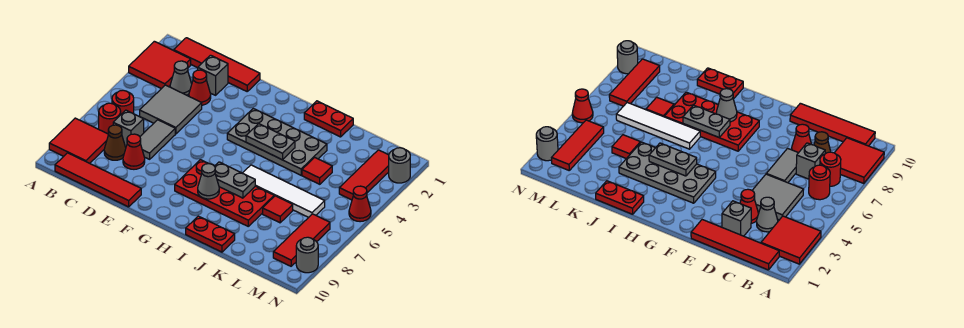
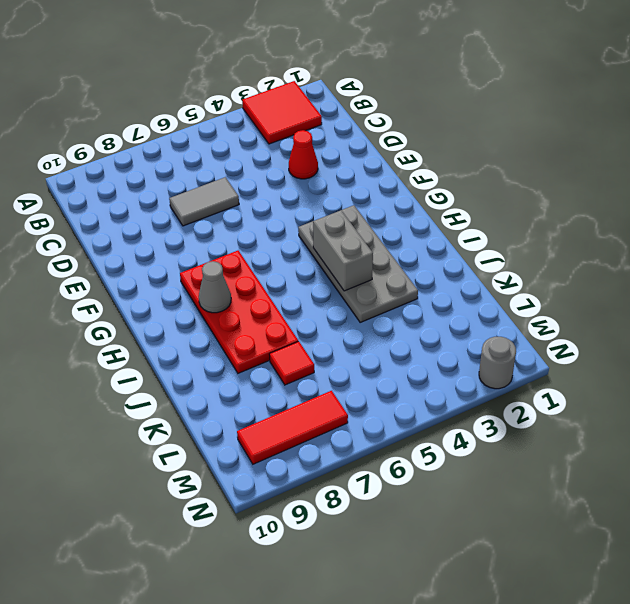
grey brick H4:I4 level 2 -> grey plate H4:I4 level 2
none -> red tile A8:B9 level 1
none -> red tile B1:E1 level 1
none -> red round brick B6 level 1

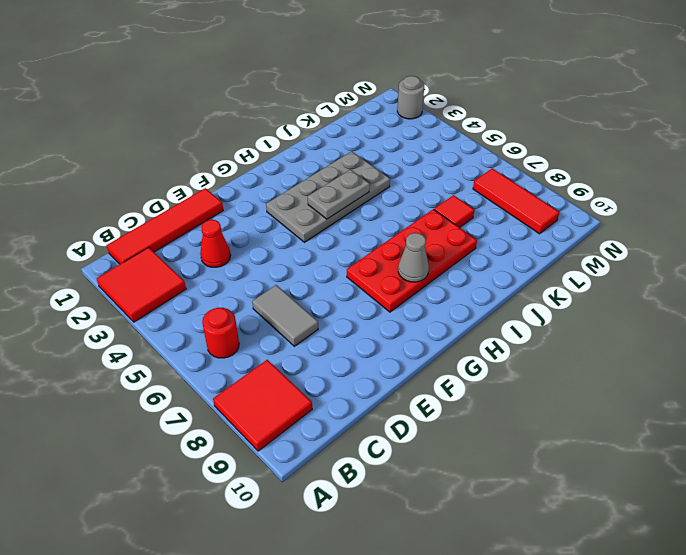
none -> red round brick B7 level 1
none -> red tile B10:E10 level 1
none -> grey cone C3 level 1

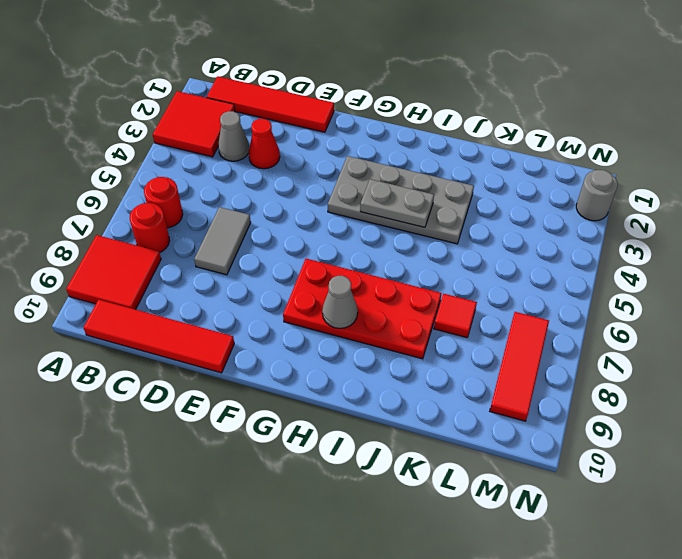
none -> grey tile C4:D5 level 1
none -> grey brick C7 level 1
none -> brown cone C8 level 1

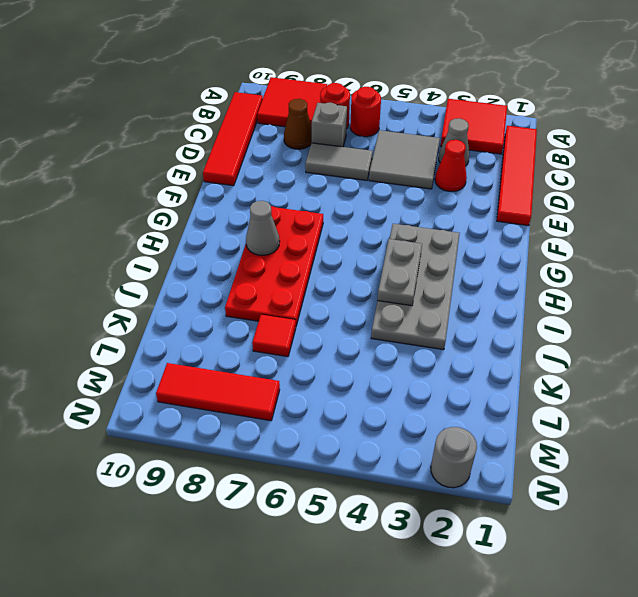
none -> grey brick D2 level 1
none -> red cone D8 level 1
none -> red plate I1:J1 level 1

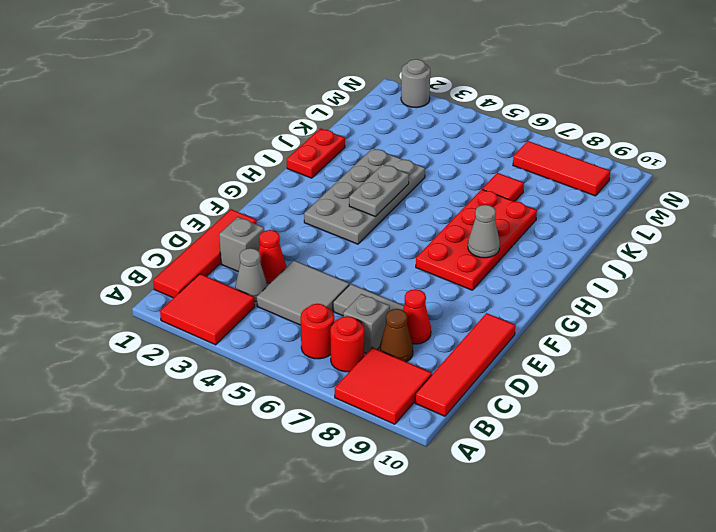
none -> white tile I6:L6 level 1
none -> red plate I10:J10 level 1
none -> red tile K4 level 1

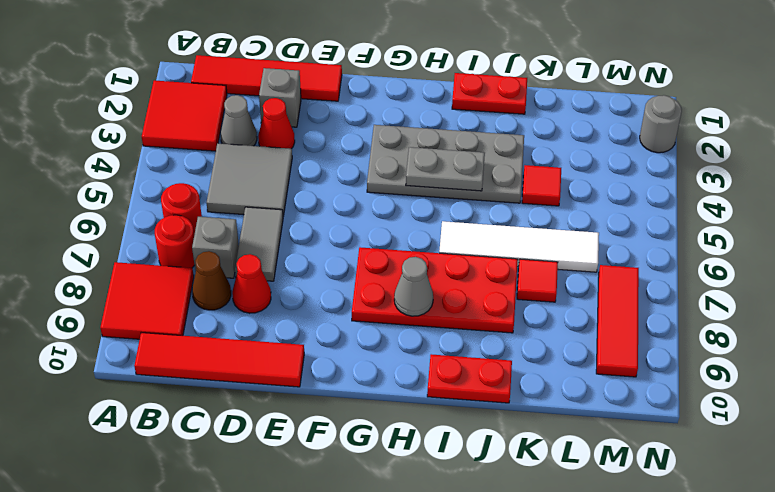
none -> red tile M2:M4 level 1
none -> red cone N5 level 1
none -> grey round brick N9 level 1

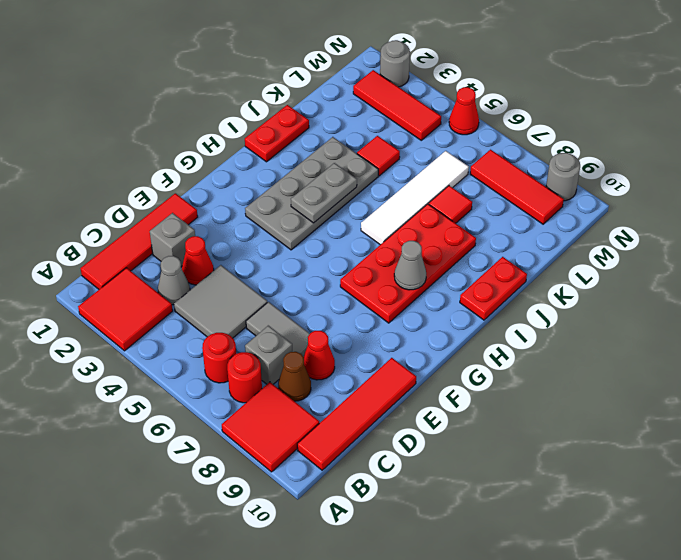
none -> grey plate H7:I7 level 2

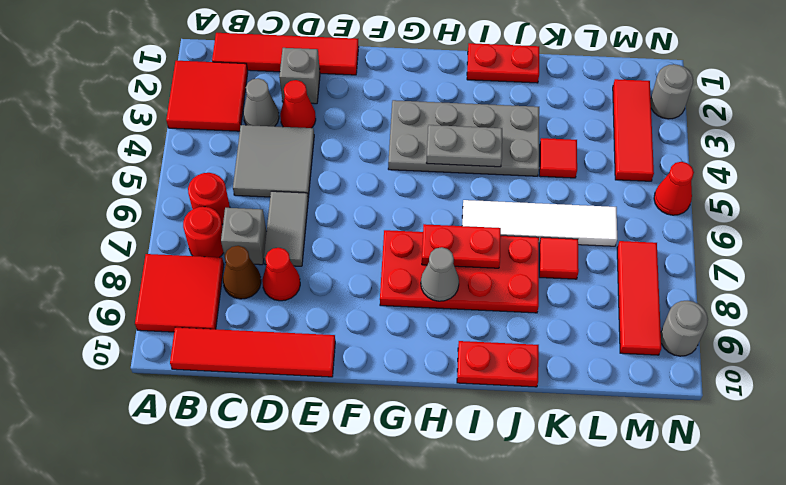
red plate H7:I7 level 2 -> grey plate H7:I7 level 2

